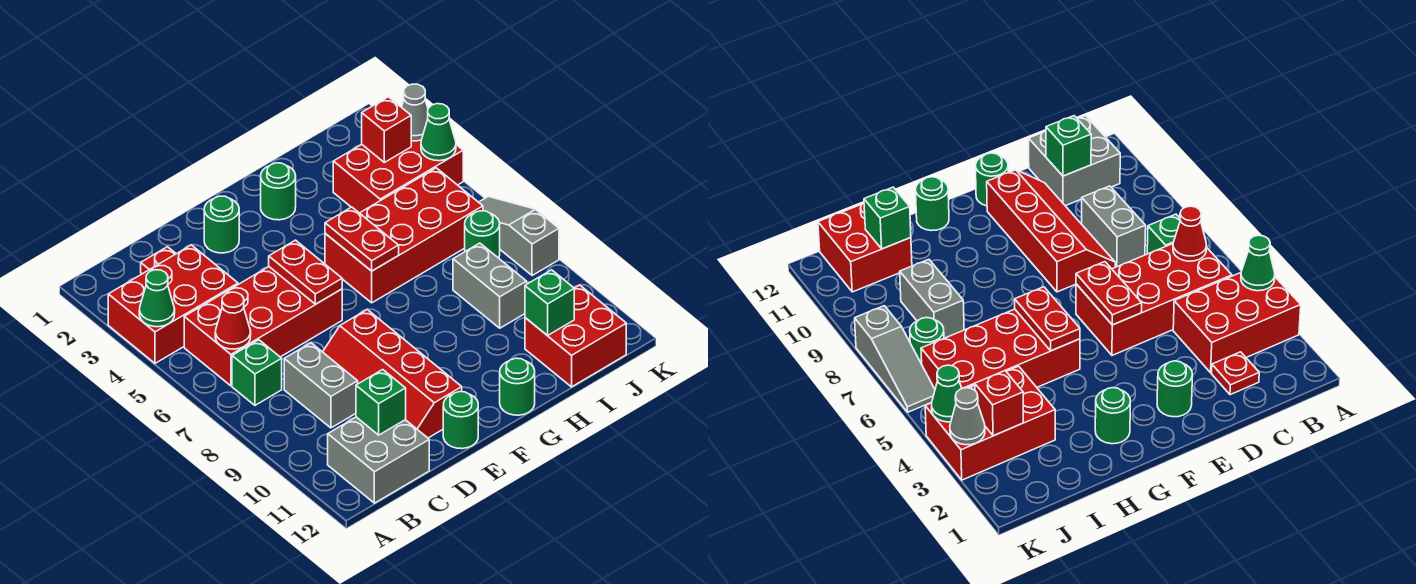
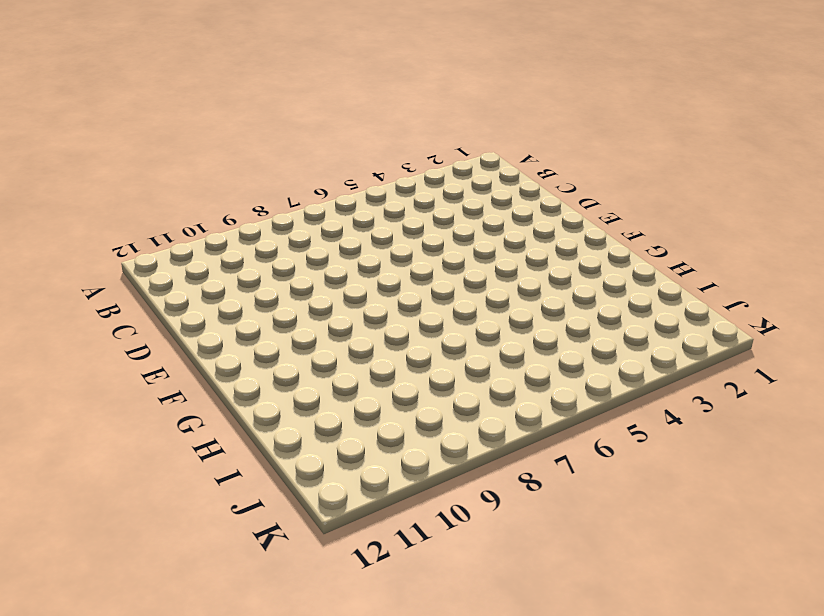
none -> red brick A3:C4 level 1
none -> red brick B5:E6 level 1
none -> green brick B7 level 1

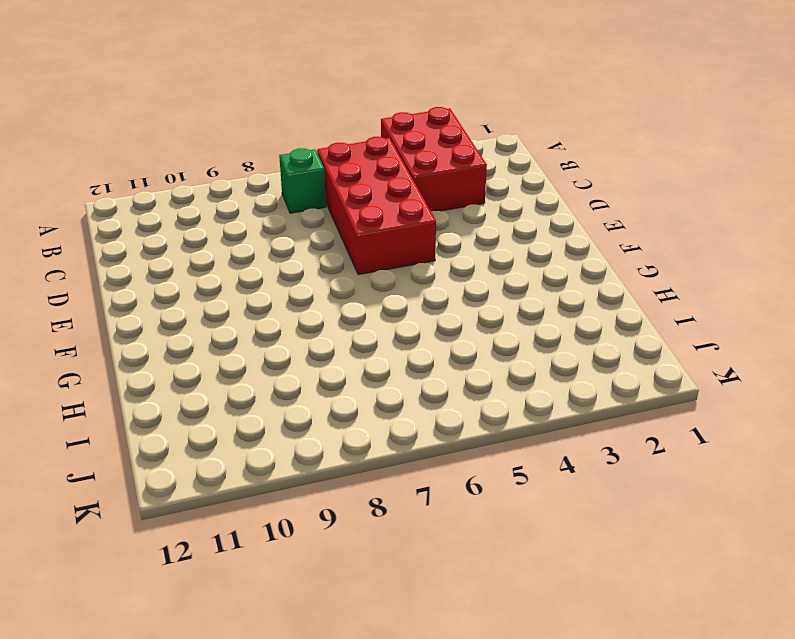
none -> grey brick B11:C12 level 1
none -> red plate C2 level 1
none -> grey brick C8:C9 level 1

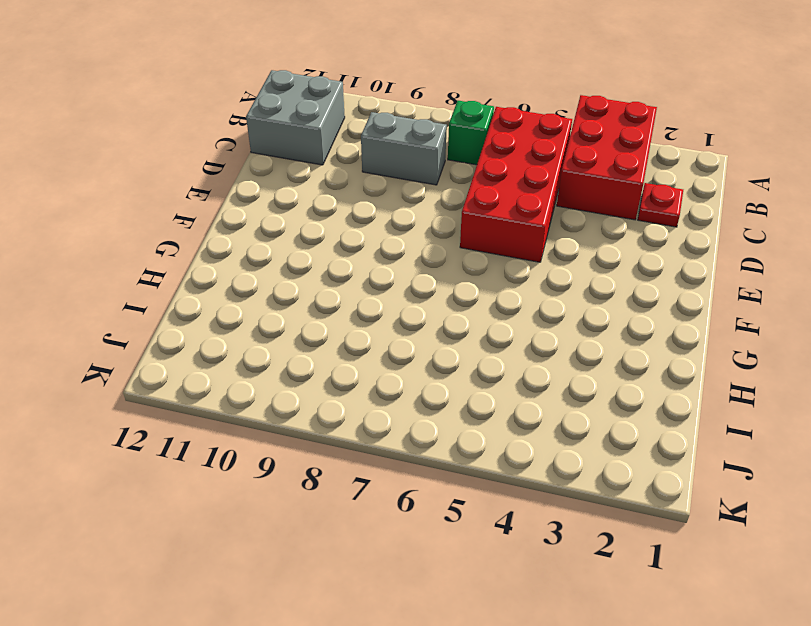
none -> red slope D8:E11 level 1 top E
none -> green round brick E2 level 1
none -> green round brick E12 level 1

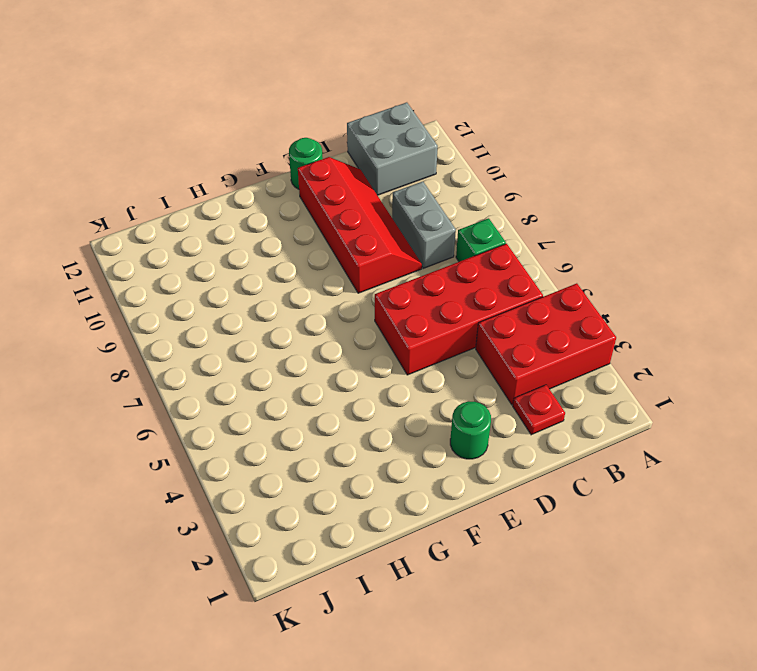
none -> green round brick G2 level 1
none -> red brick G5:J6 level 1
none -> green round brick G12 level 1

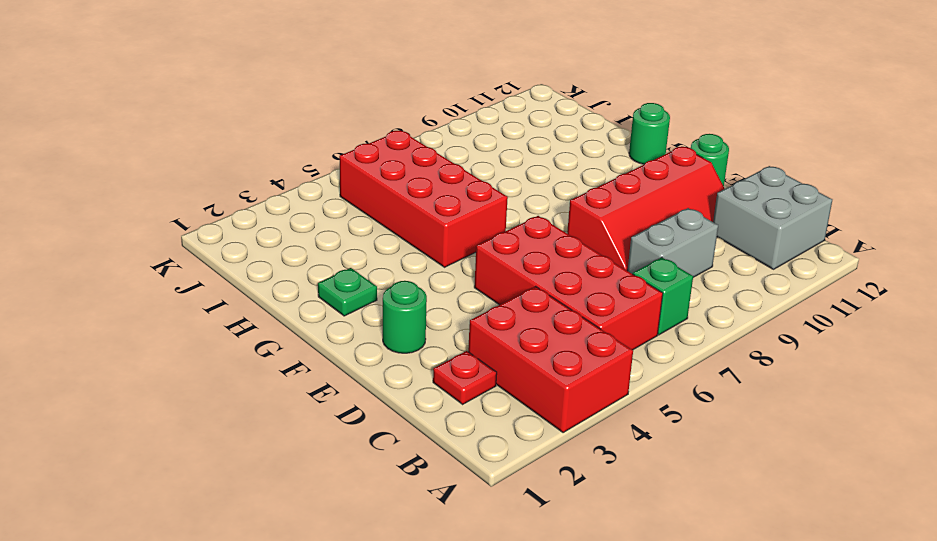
green plate G2 level 1 -> green round brick G2 level 1
none -> red brick I3:K4 level 1
none -> grey brick I8:I9 level 1
none -> red brick I11:J12 level 1

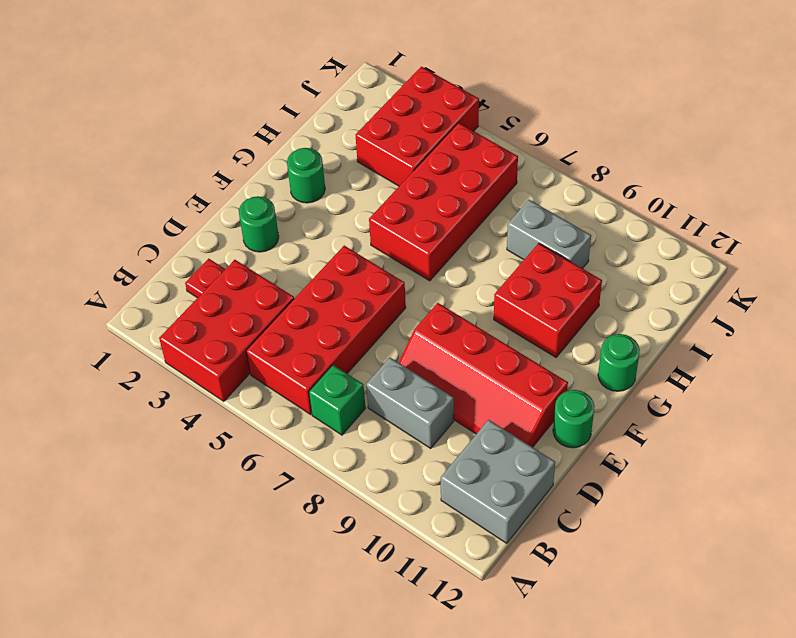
red brick G9:H10 level 1 -> red brick I11:J12 level 1
none -> green round brick J7 level 1
none -> grey slope K6:K8 level 1 top 8
none -> green cone A4 level 2

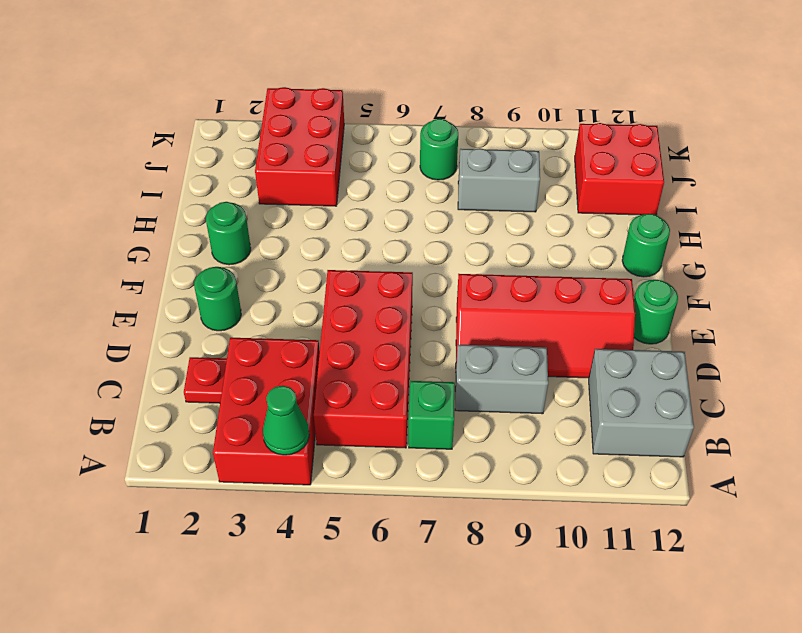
none -> red brick G5:J6 level 1
none -> grey slope K6:K8 level 1 top 8
none -> red cone B6 level 2

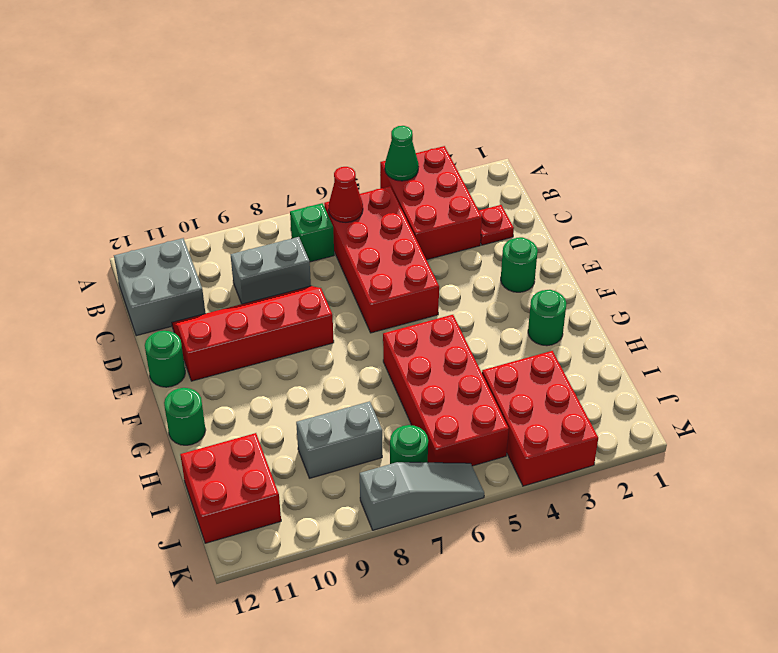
none -> green brick C11 level 2
none -> red plate E5:E6 level 2
none -> red plate G5:G6 level 2

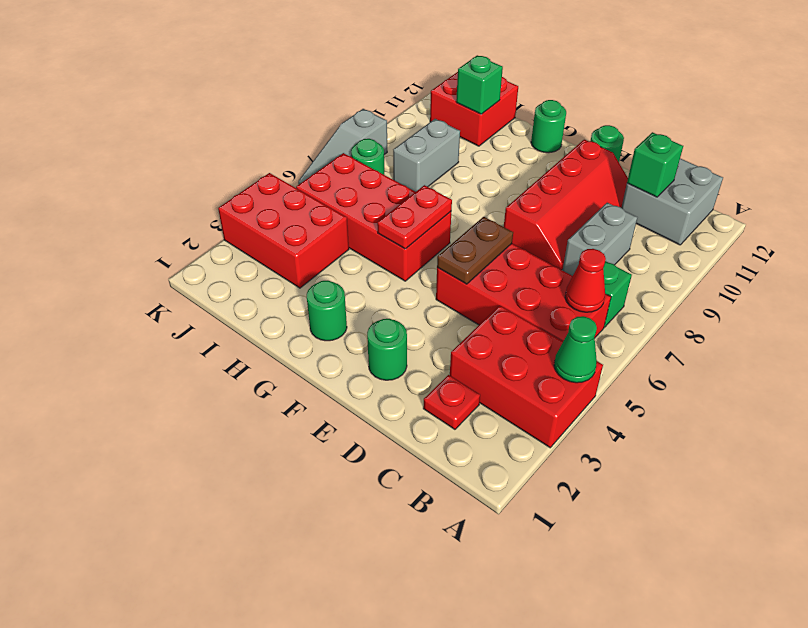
brown plate E5:E6 level 2 -> red plate E5:E6 level 2
none -> red brick J3 level 2
none -> grey cone K3 level 2
none -> green cone K4 level 2

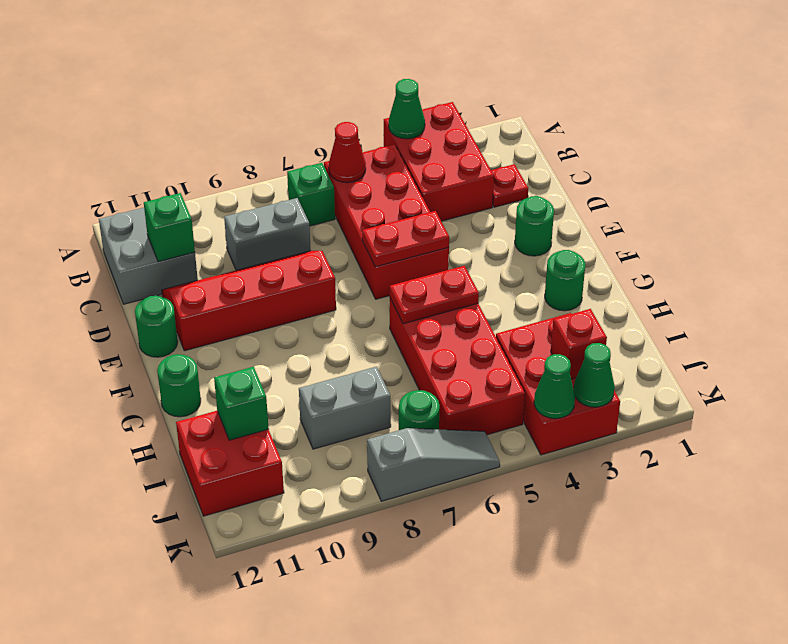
green cone K3 level 2 -> grey cone K3 level 2

